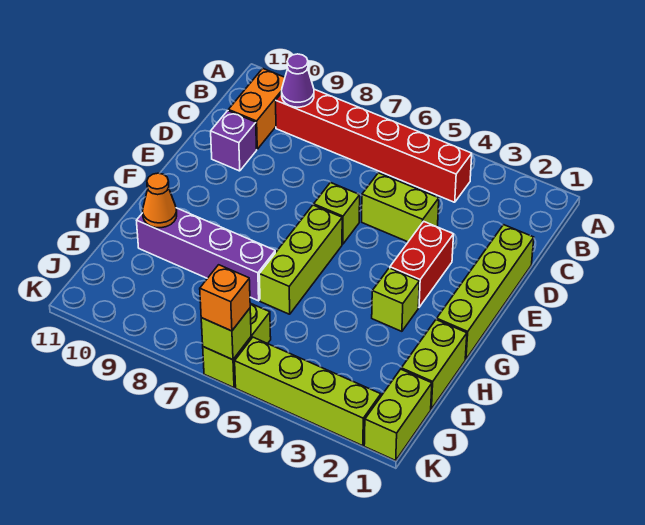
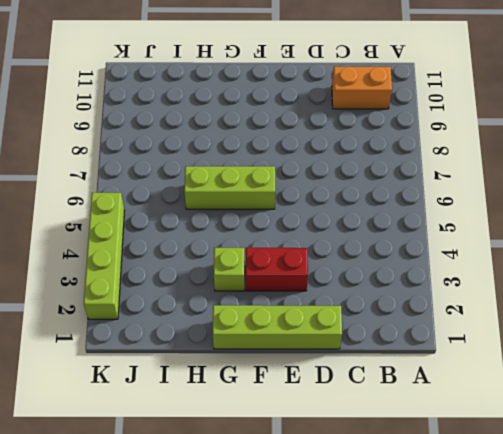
none -> red brick B4:B9 level 1
none -> lime brick D4:D5 level 1
none -> purple brick D10 level 1

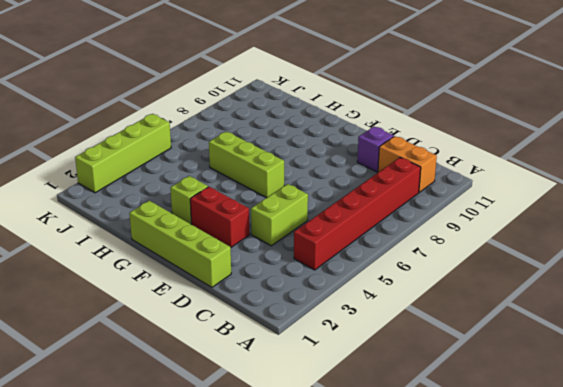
none -> lime brick E6 level 1
none -> lime brick H1:I1 level 1
none -> purple brick H7:H10 level 1

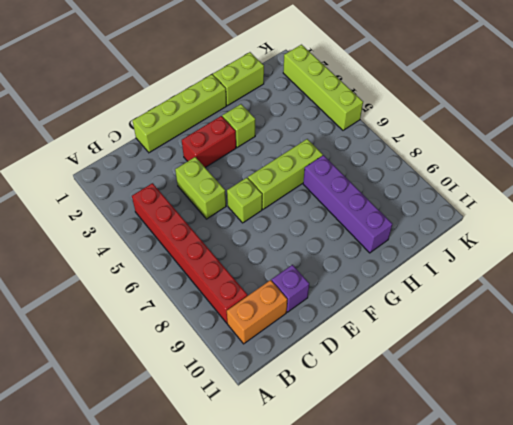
none -> lime brick J1:K1 level 1
none -> lime brick J6:K6 level 1
none -> purple cone B9 level 2

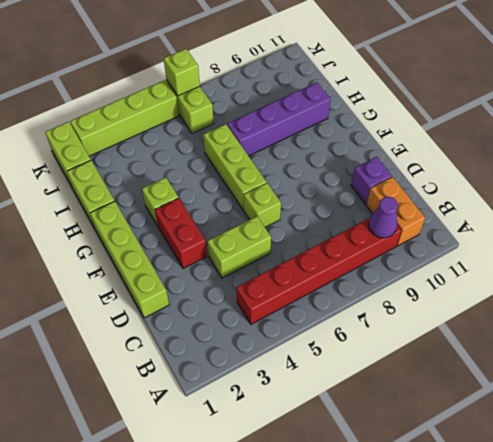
none -> orange cone H10 level 2
none -> orange brick K6 level 3

